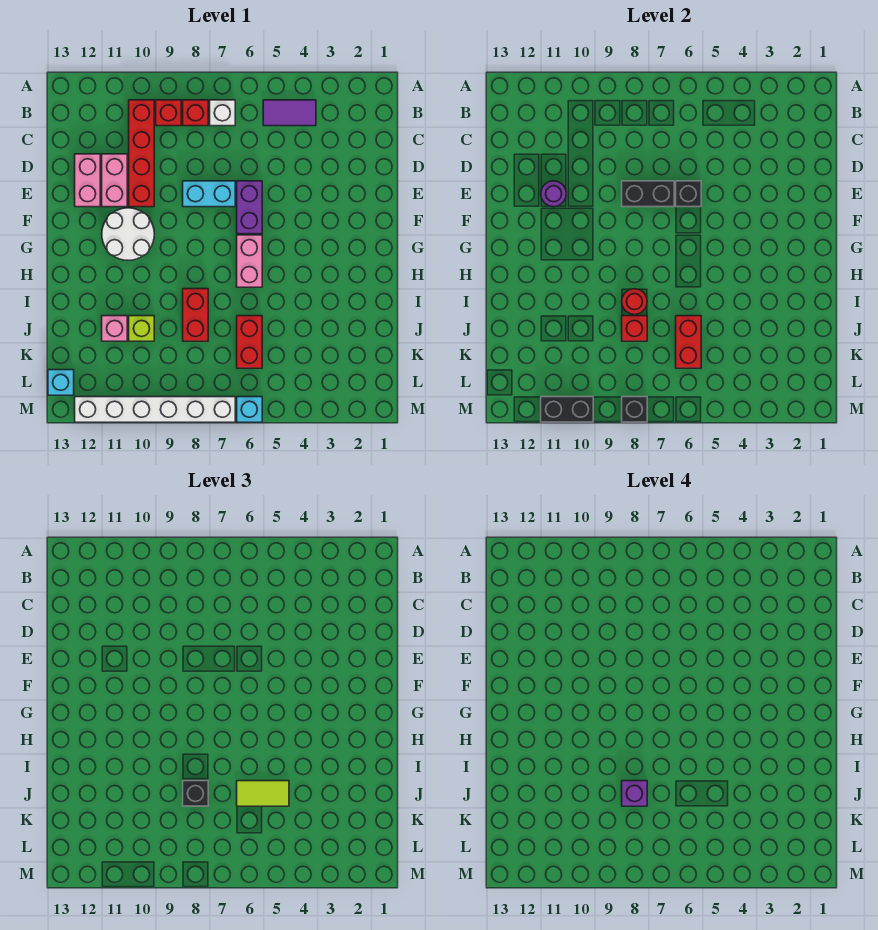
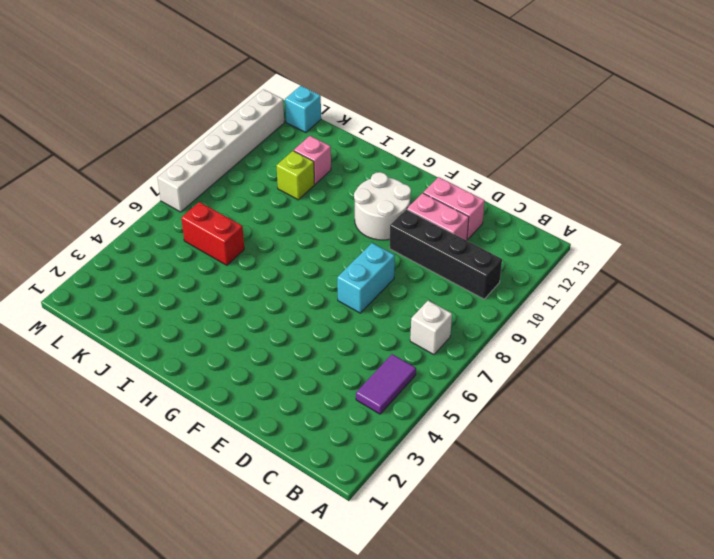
black brick B10:E10 level 1 -> red brick B10:E10 level 1
none -> red brick B8 level 1
none -> red brick B9 level 1
none -> purple brick E6:F6 level 1

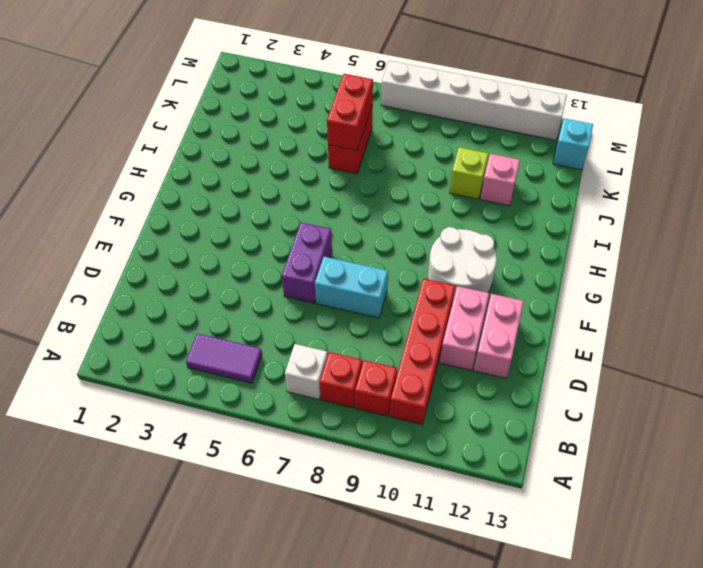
none -> pink brick G6:H6 level 1
none -> red brick I8:J8 level 1
none -> cyan brick M6 level 1

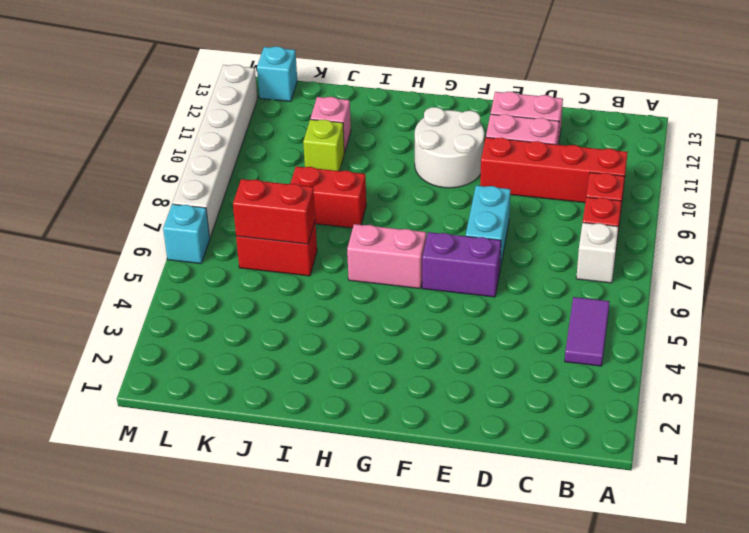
none -> black brick E6 level 2
none -> black brick E7:E8 level 2
none -> purple round brick E11 level 2

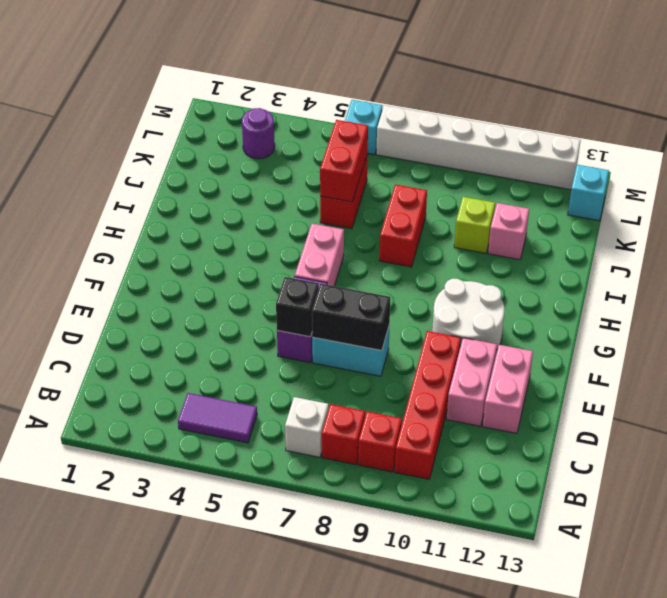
purple round brick L3 level 1 -> purple round brick E11 level 2
none -> red round brick I8 level 2
none -> red brick J8 level 2
none -> black brick M8 level 2

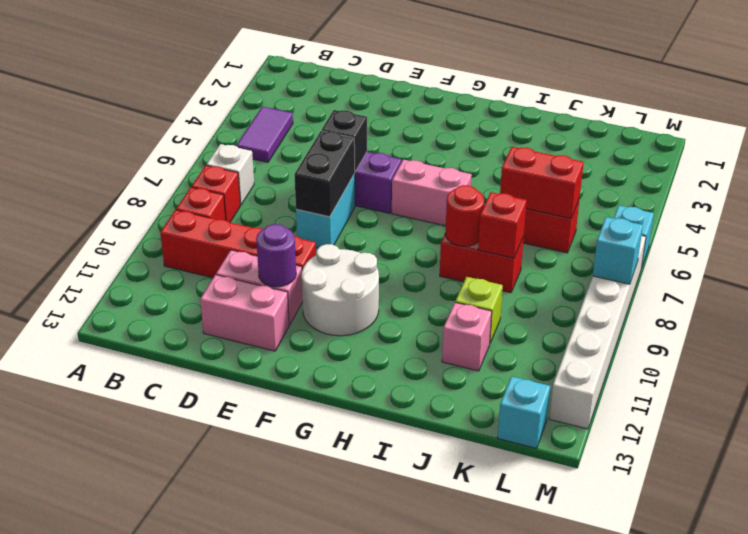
cyan brick M8 level 2 -> black brick M8 level 2
none -> black brick M10:M11 level 2
none -> lime tile J5:J6 level 3
none -> black brick J8 level 3

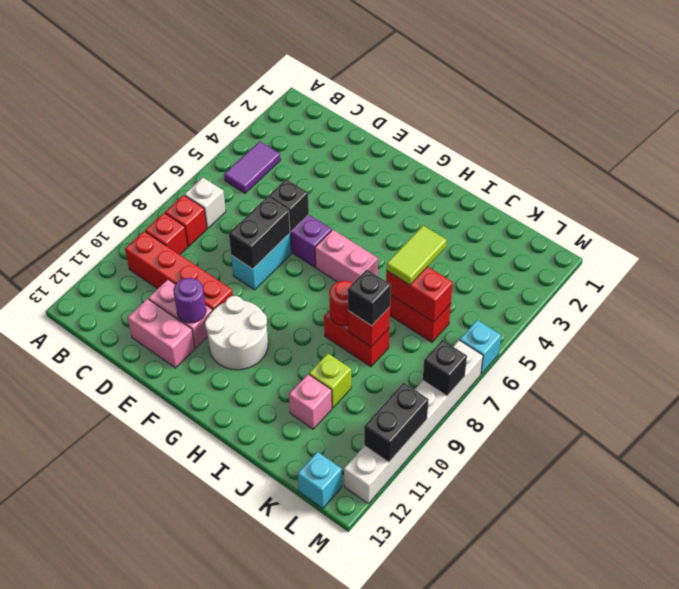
none -> purple brick J8 level 4

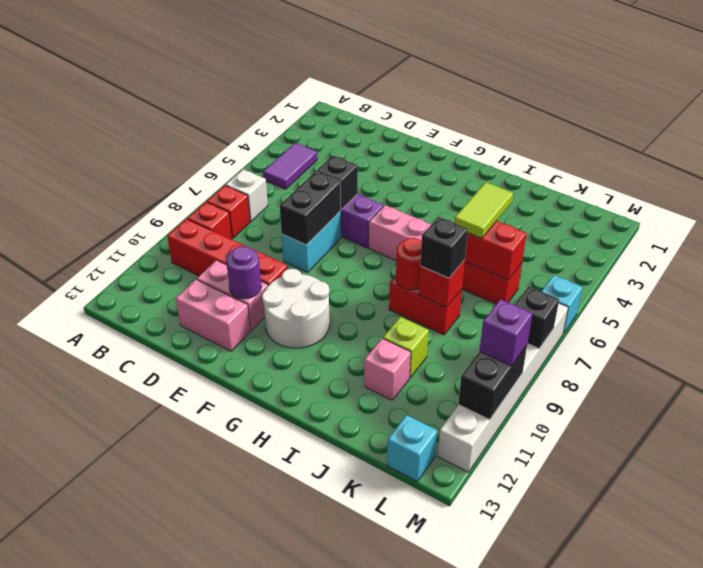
purple brick M10 level 3 -> purple brick J8 level 4

